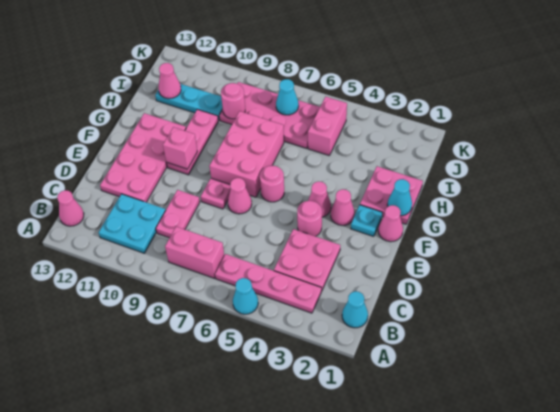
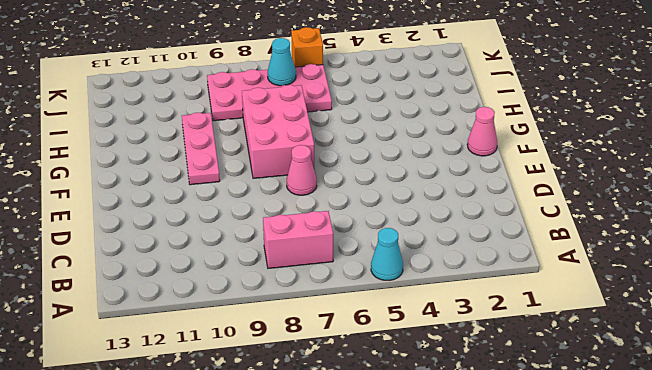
orange brick K6 level 1 -> none
none -> cyan cone B1 level 1
none -> pink plate B3:B6 level 1
none -> cyan plate B10:C11 level 1

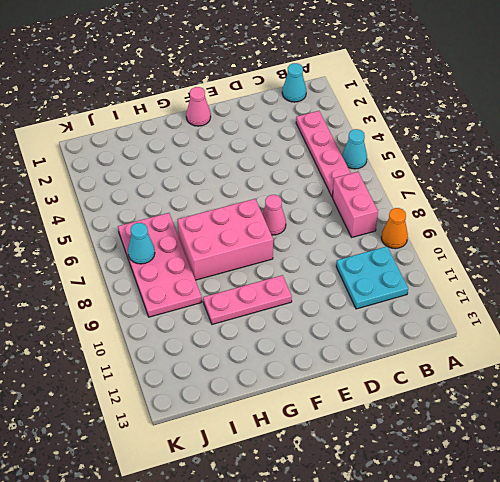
orange cone A9 level 1 -> none
none -> pink cone B13 level 1
none -> pink plate C3:D4 level 1
none -> pink plate C9:D9 level 1

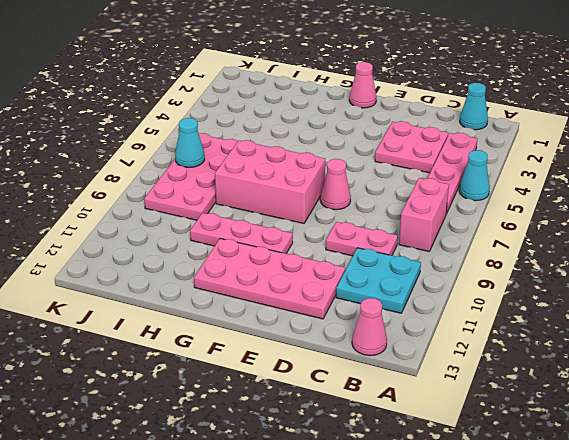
none -> pink round brick E4 level 1
none -> pink plate E8 level 1
none -> cyan plate F2 level 1

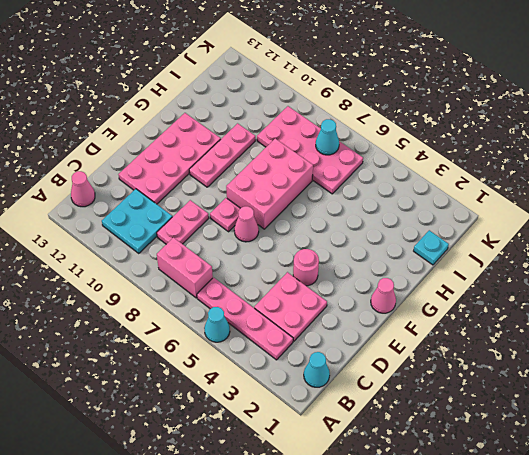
cyan plate I1 level 1 -> cyan plate F2 level 1
none -> pink cone F3 level 1
none -> pink cone F4 level 1
none -> pink round brick F6 level 1

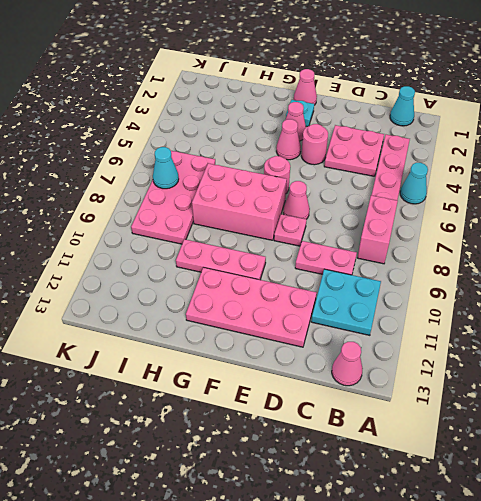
none -> pink plate G1:H2 level 1
none -> pink brick I5:J5 level 1
none -> cyan plate I10:I12 level 1

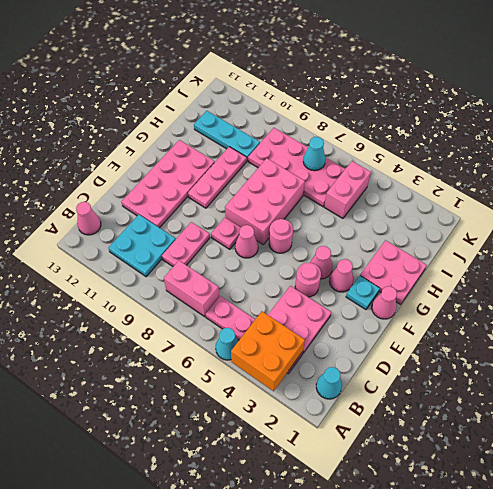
orange brick A3:B4 level 2 -> none
none -> pink brick F10 level 2
none -> cyan cone G1 level 2
none -> pink round brick I9 level 2

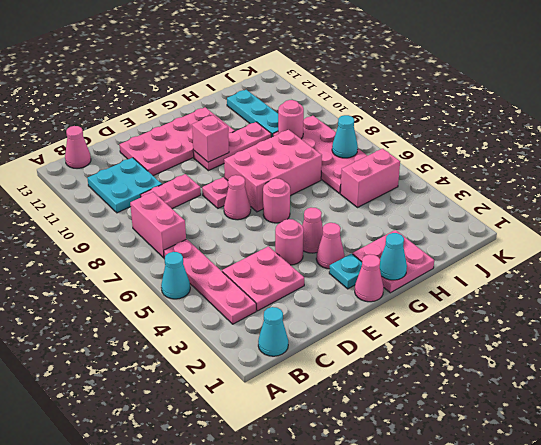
none -> pink cone I12 level 2

